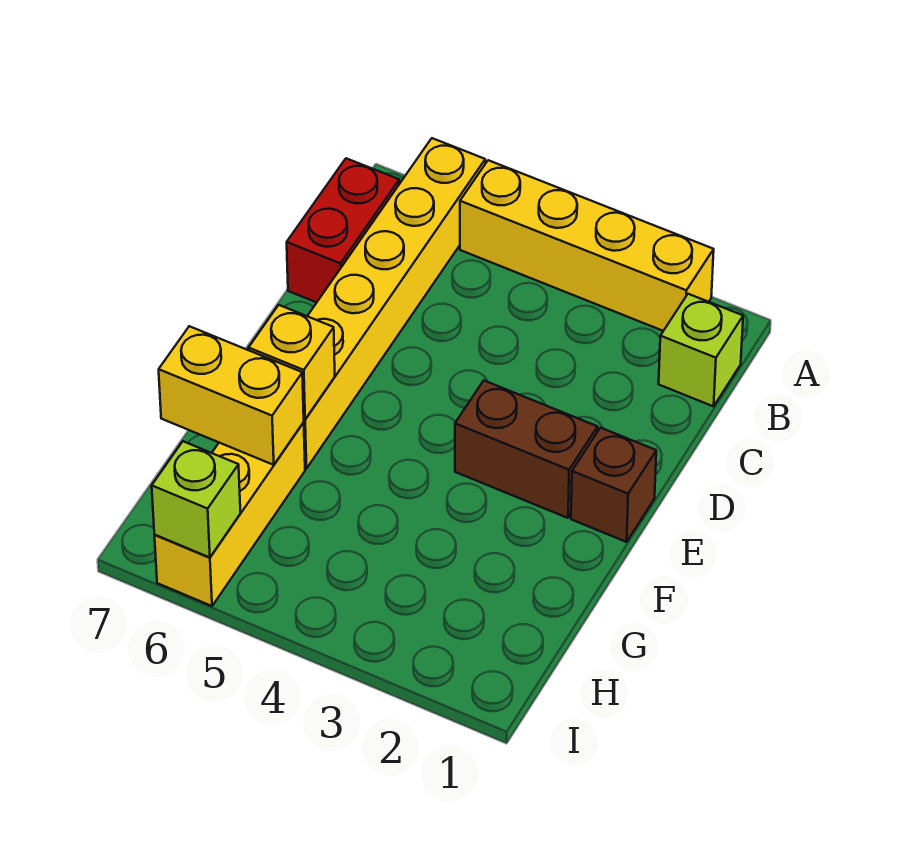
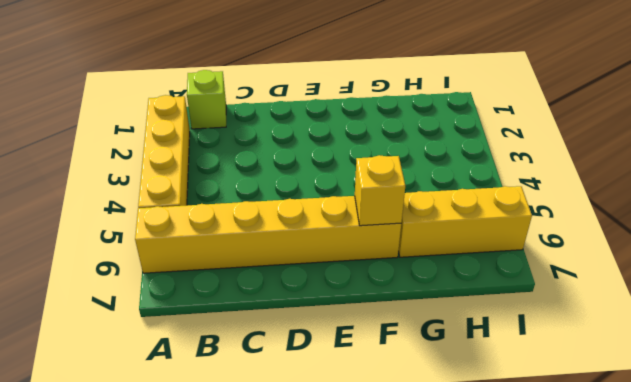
none -> red brick B7:C7 level 1
none -> brown brick E1 level 1

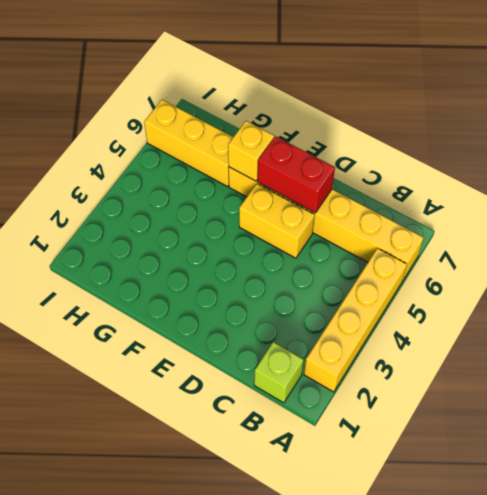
yellow brick D5:E5 level 1 -> yellow brick G6:G7 level 2
red brick D6:E6 level 2 -> red brick B7:C7 level 1
none -> brown brick E1 level 1
none -> brown brick E2:E3 level 1

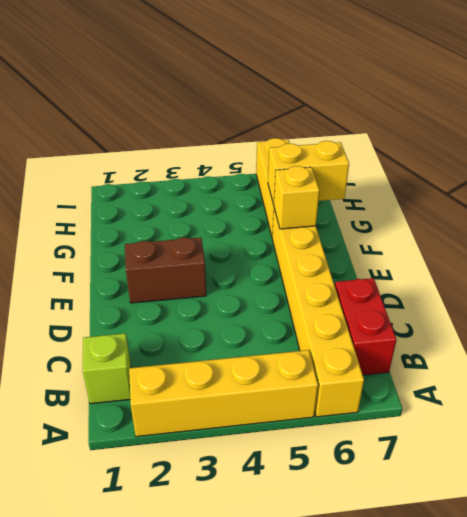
none -> brown brick E1 level 1
none -> lime brick I6 level 2

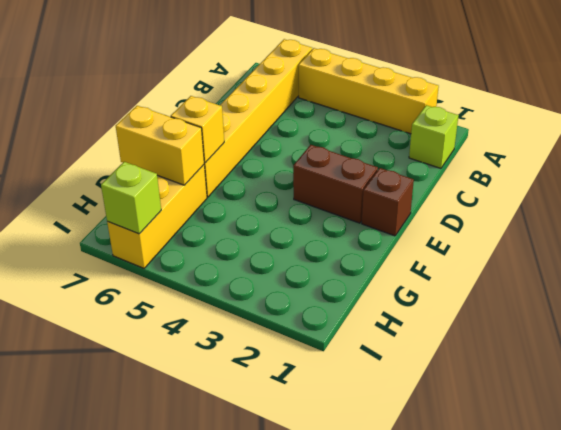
none -> red brick B7:C7 level 1

